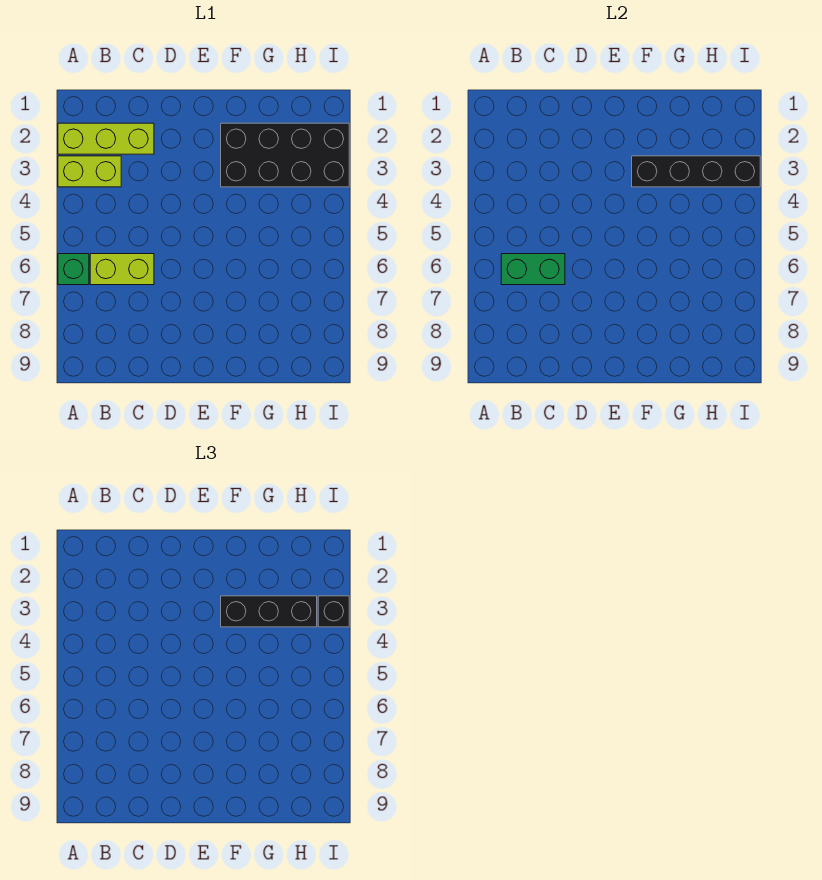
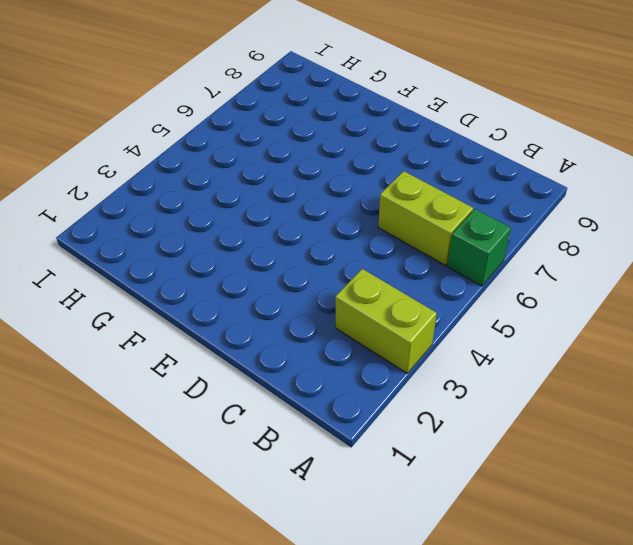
none -> lime brick A2:C2 level 1
none -> black brick F2:I3 level 1

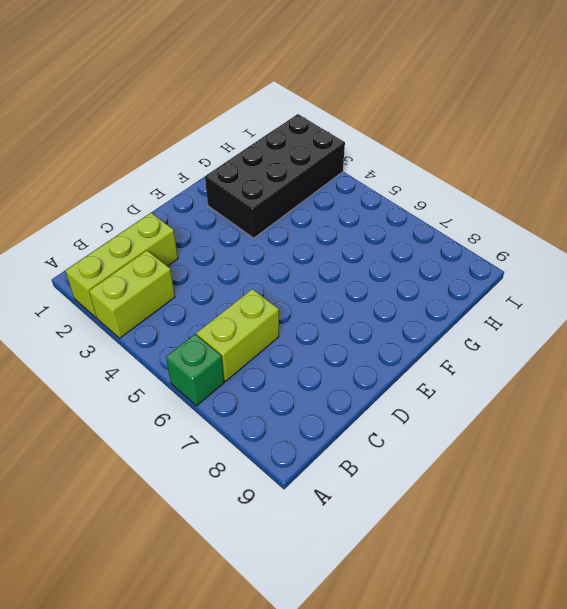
none -> green brick B6:C6 level 2
none -> black brick F3:I3 level 2

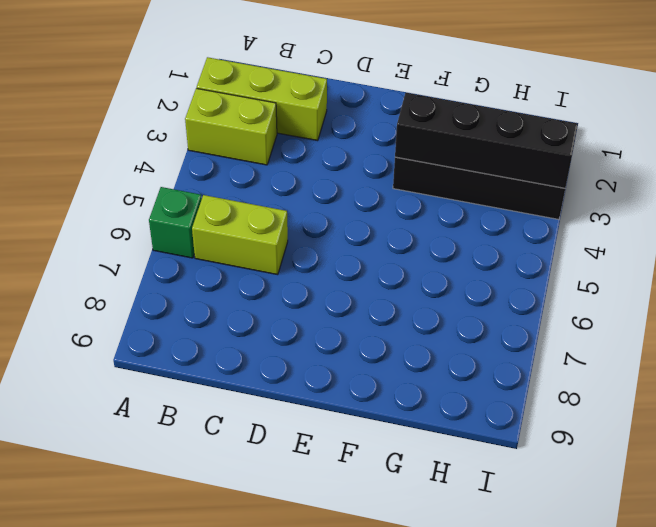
none -> green brick B6:C6 level 2
none -> black brick F3:H3 level 3

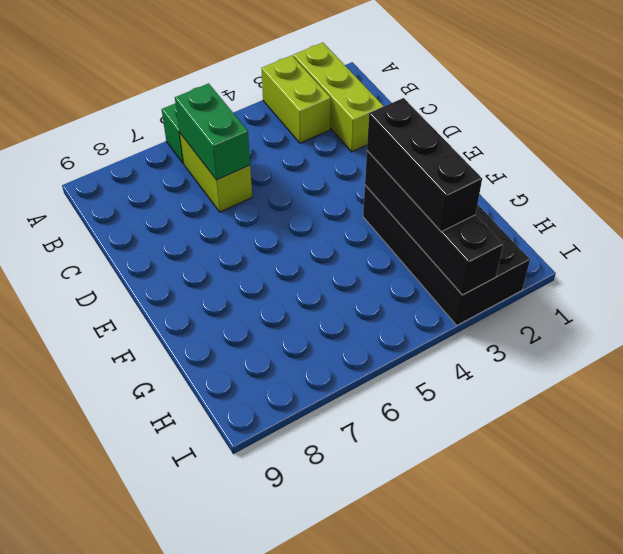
none -> black brick I3 level 3

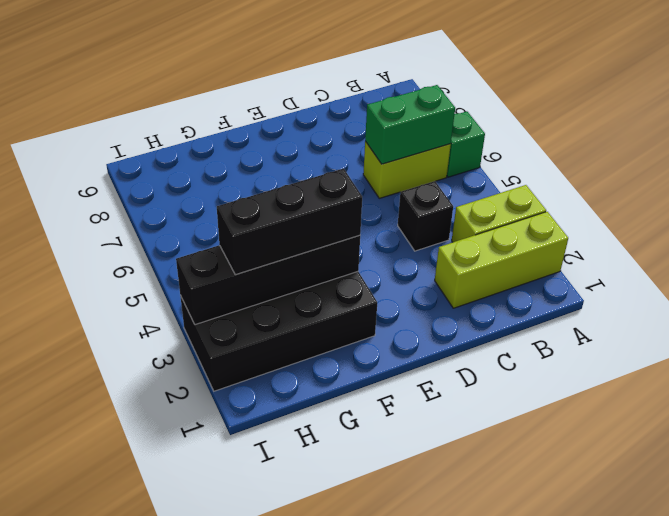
black brick C4 level 1 -> black brick I3 level 3

